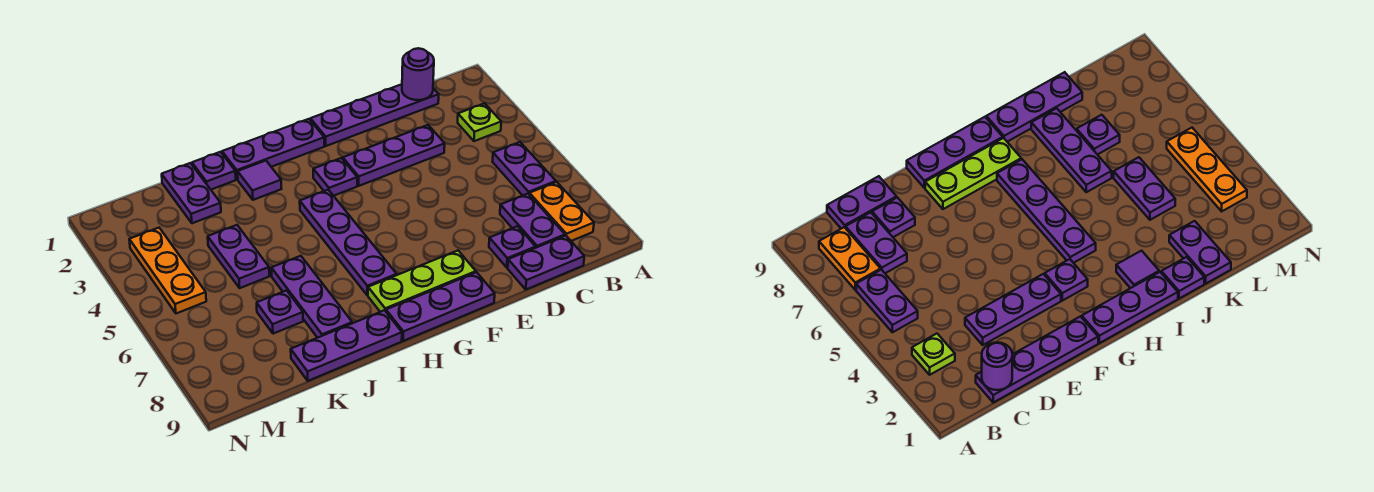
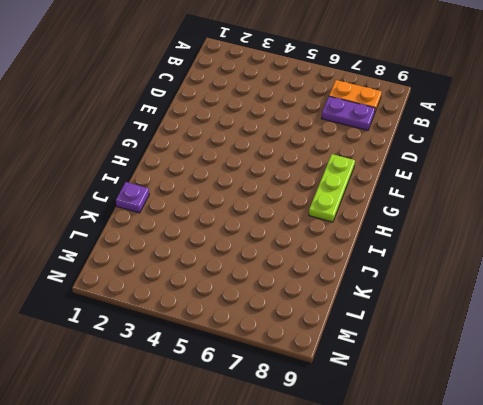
none -> lime plate B3 level 1
none -> purple plate B5:B6 level 1
none -> purple plate C1:F1 level 1

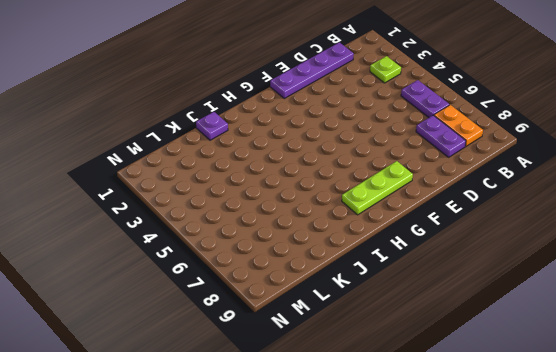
none -> purple plate C9:D9 level 1
none -> purple plate D3:F3 level 1
none -> purple plate D8 level 1

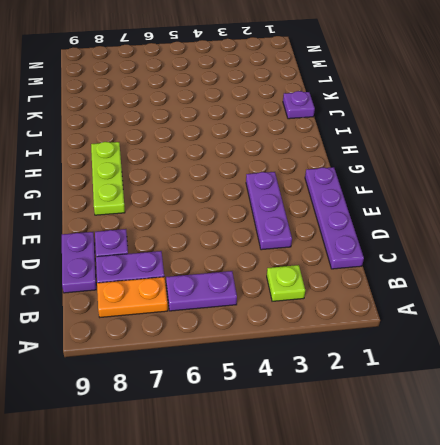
none -> purple plate F9:H9 level 1
none -> purple plate G1:I1 level 1
none -> purple plate G3 level 1

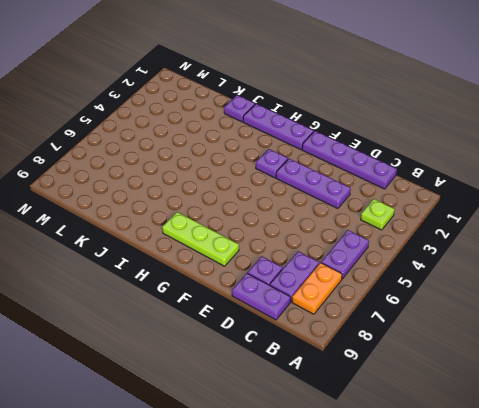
none -> purple plate F9:H9 level 1
none -> purple plate H4:H7 level 1
none -> purple tile I2 level 1

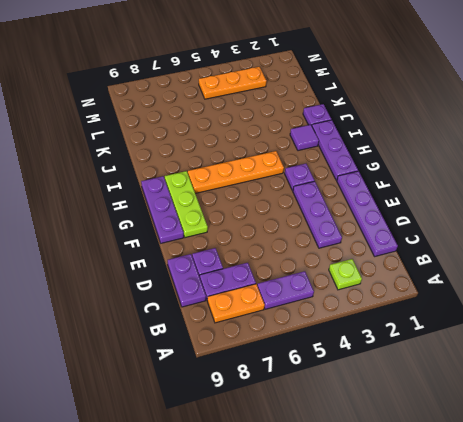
orange plate H4:H7 level 1 -> purple plate H4:H7 level 1
none -> purple plate I9:K9 level 1
none -> purple plate J6:J8 level 1
none -> purple plate K1:K2 level 1

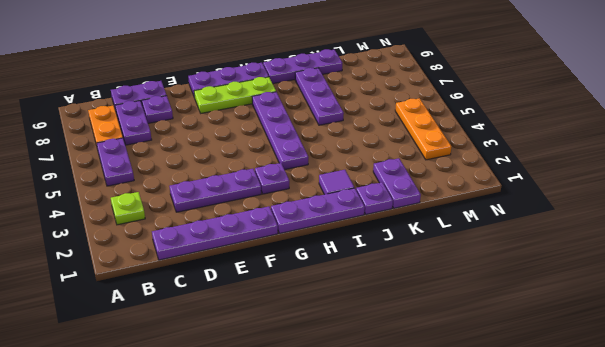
none -> purple plate K4:K5 level 1
none -> purple plate K7 level 1
none -> purple round brick C1 level 2

